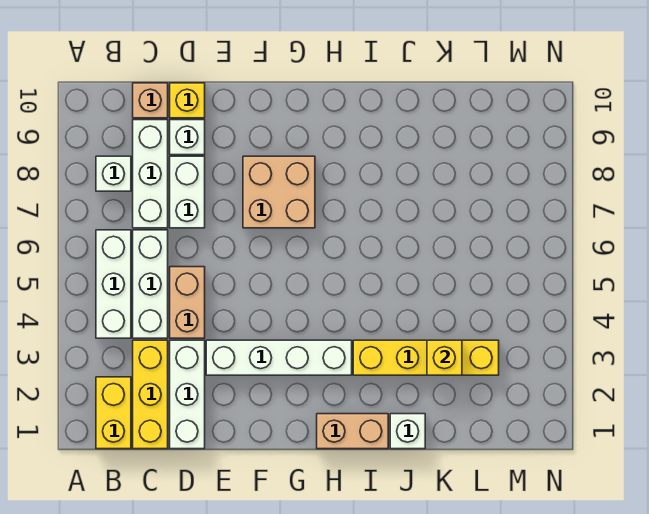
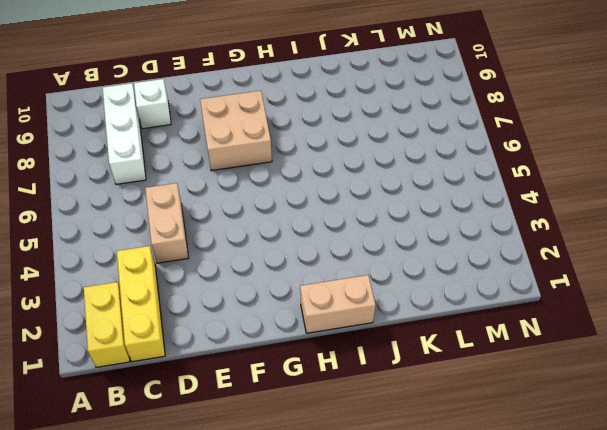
none -> white brick B4:B6 level 1
none -> white brick B8 level 1
none -> white brick C4:C6 level 1

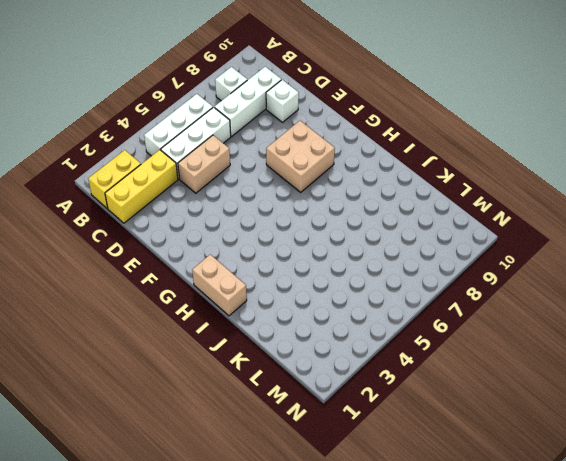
none -> tan brick C10 level 1
none -> white brick D1:D3 level 1
none -> white brick D7:D8 level 1

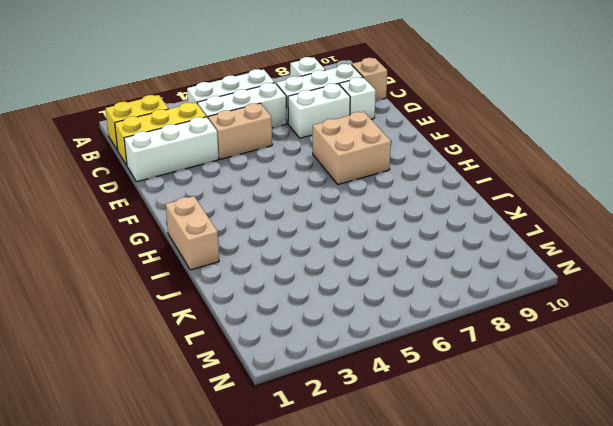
none -> yellow brick D10 level 1
none -> white brick E3:H3 level 1
none -> yellow brick I3:L3 level 1

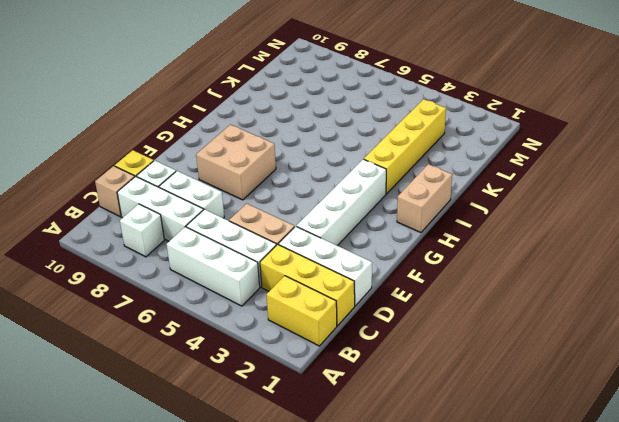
none -> white brick J1 level 1
none -> yellow brick K3 level 2

